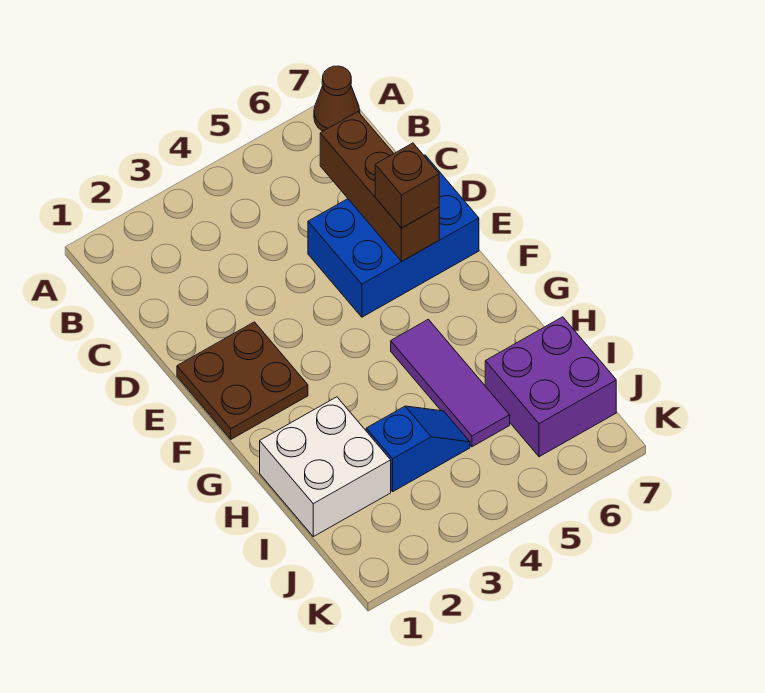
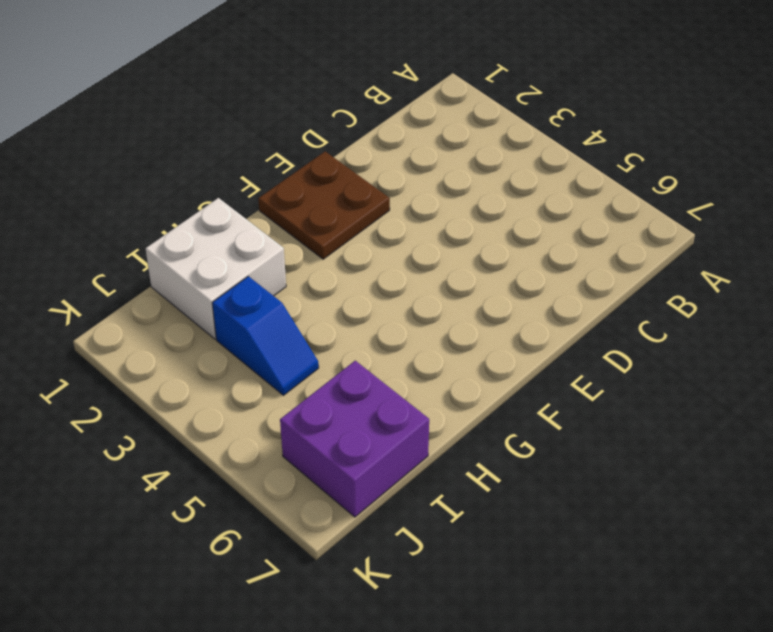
none -> brown cone A7 level 1
none -> blue brick D5:E7 level 1

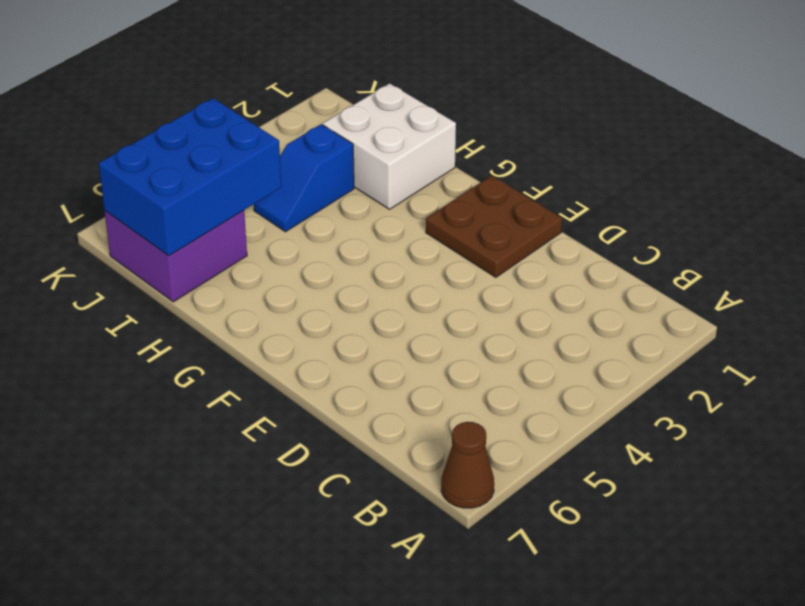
blue brick I5:J7 level 2 -> blue brick D5:E7 level 1
none -> purple tile G5:I5 level 1
none -> brown brick C6:E6 level 2

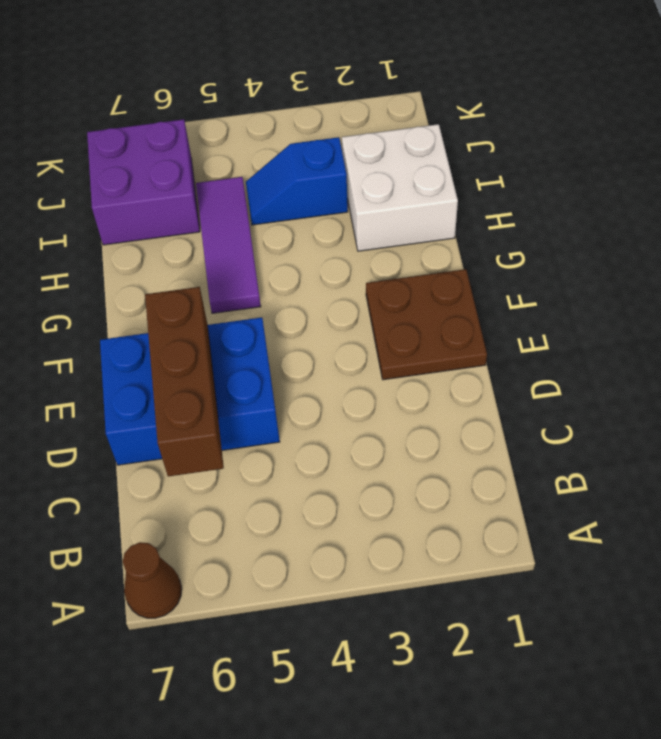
none -> brown brick E6 level 3

